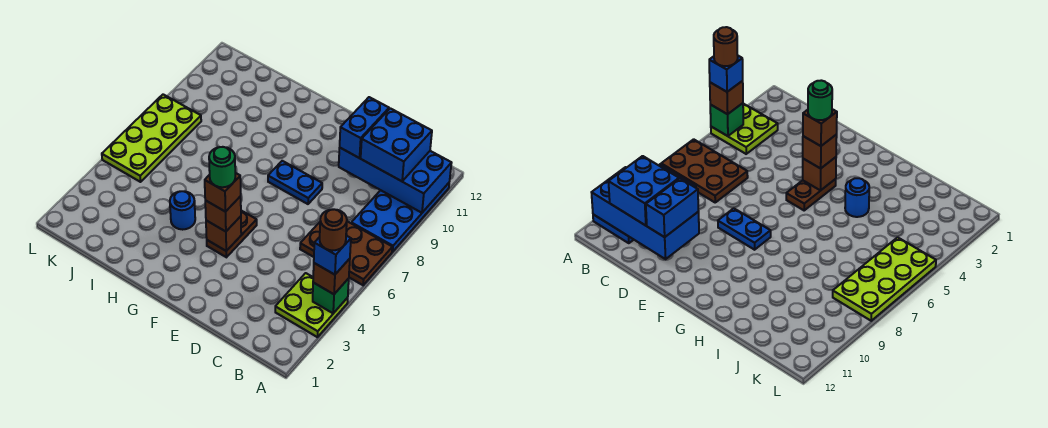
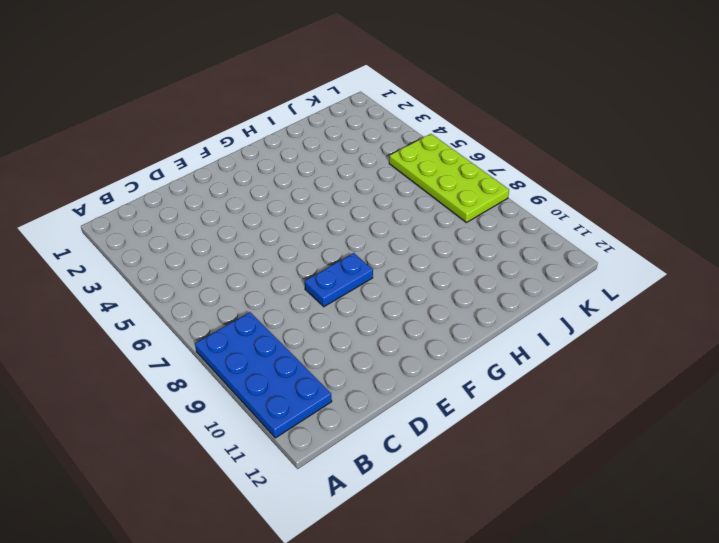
none -> lime plate A3:B4 level 1
none -> brown plate A6:C7 level 1
none -> brown plate F4:F5 level 1

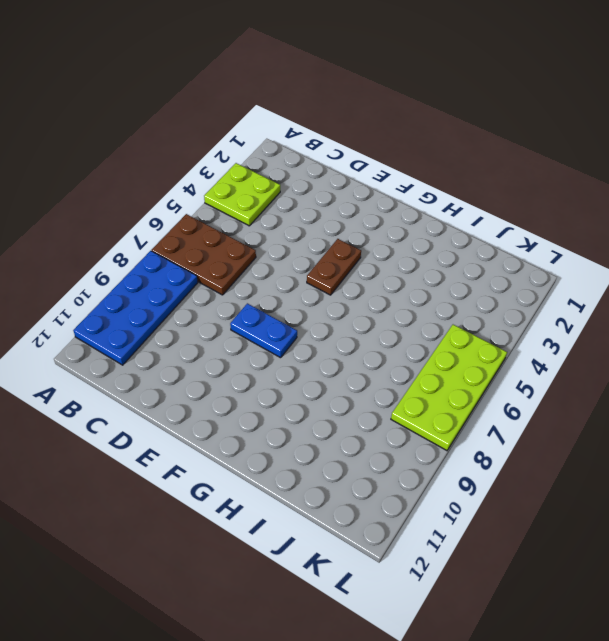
none -> blue round brick H4 level 1
none -> green brick A4 level 2
none -> blue brick A10:D11 level 2

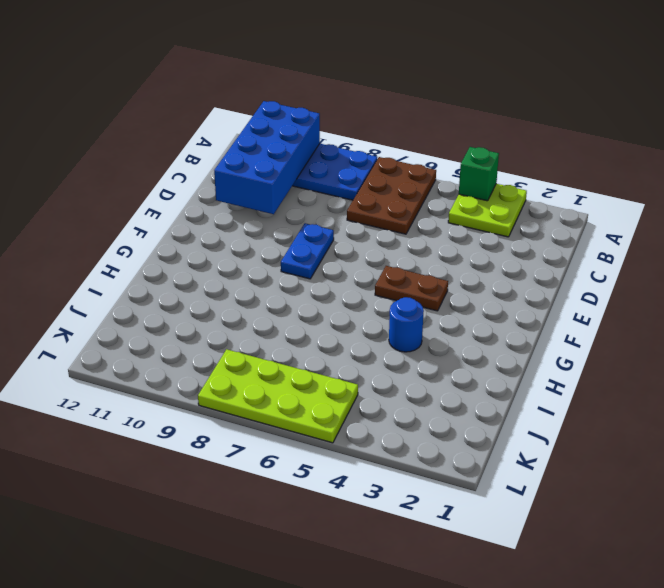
none -> brown brick F4 level 2
none -> brown brick A4 level 3
none -> blue brick B10:C11 level 3

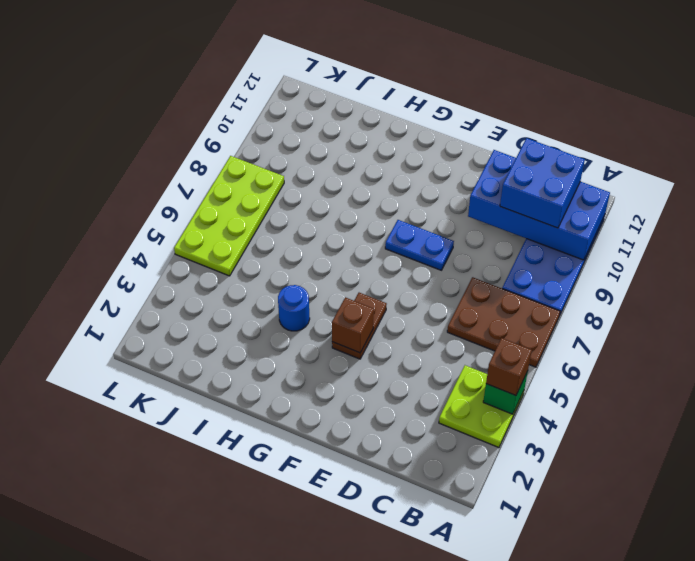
none -> blue brick D10:D11 level 3
none -> brown brick F4 level 3
none -> blue brick A4 level 4

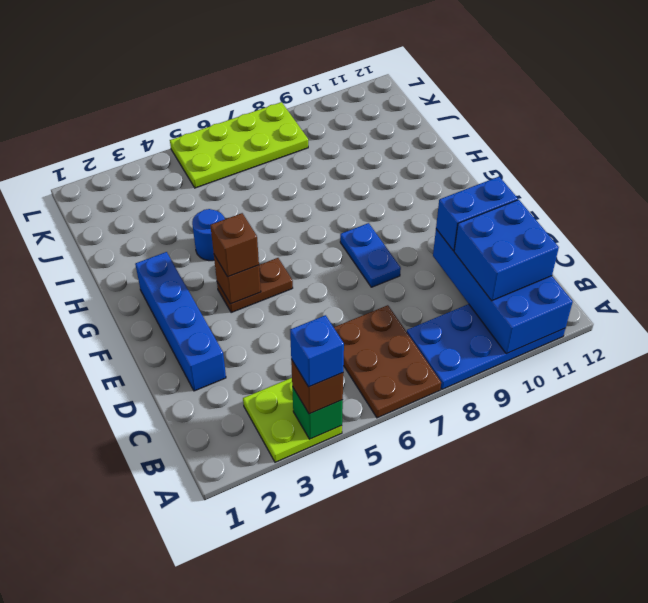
blue brick D2:G2 level 1 -> none
none -> brown brick F4 level 4
none -> brown round brick A4 level 5
none -> green round brick F4 level 5

